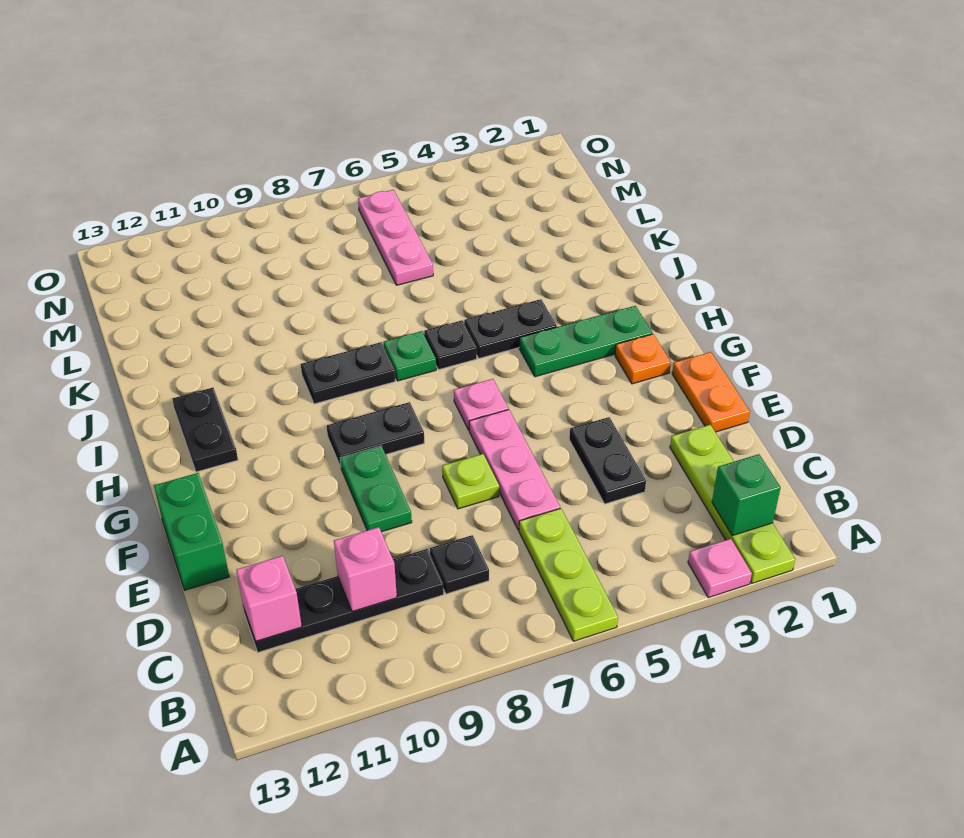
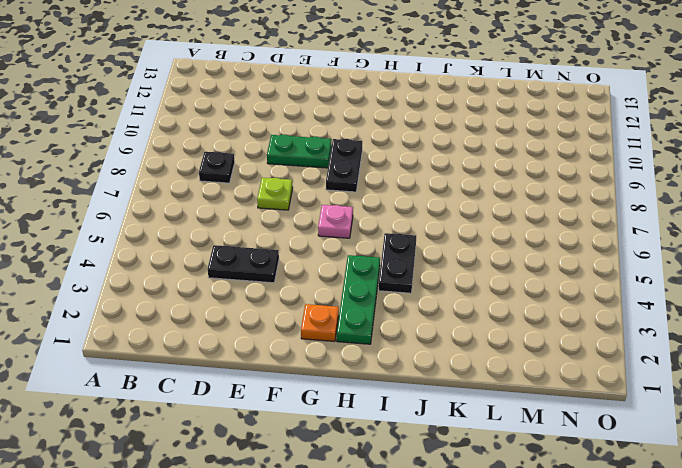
none -> lime plate A2:D2 level 1
none -> pink plate A3 level 1
none -> lime plate A6:C6 level 1

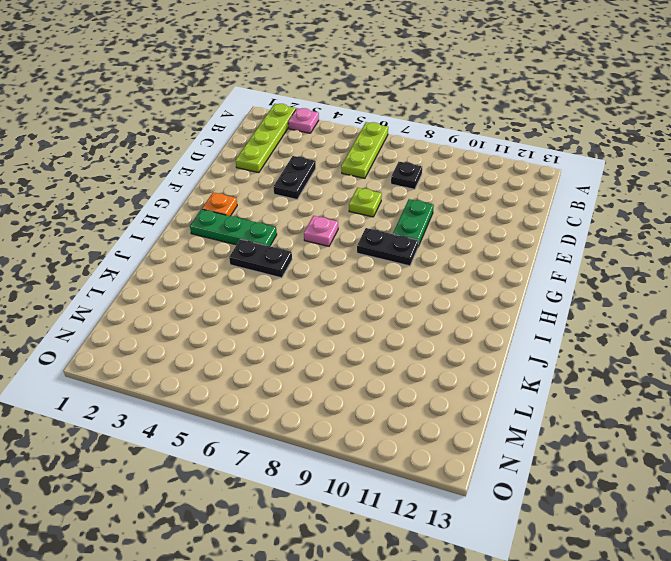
none -> black plate C9:C12 level 1
none -> pink plate D6:F6 level 1
none -> orange plate E1:F1 level 1

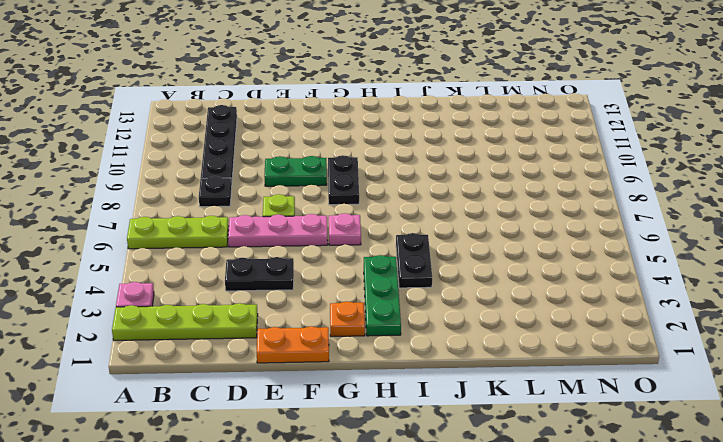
none -> green brick E13:F13 level 1
none -> black plate H12:I12 level 1
none -> black plate I6 level 1

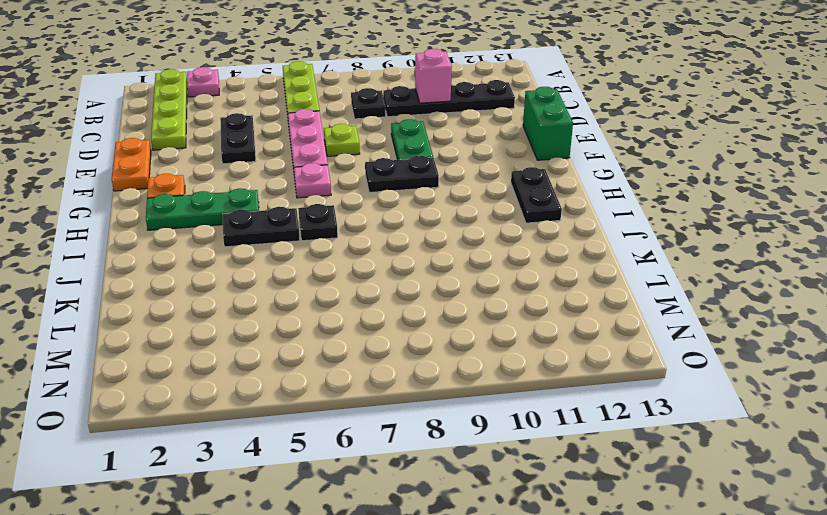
none -> green plate I7 level 1
none -> black plate I8:I9 level 1
none -> pink plate L6:N6 level 1

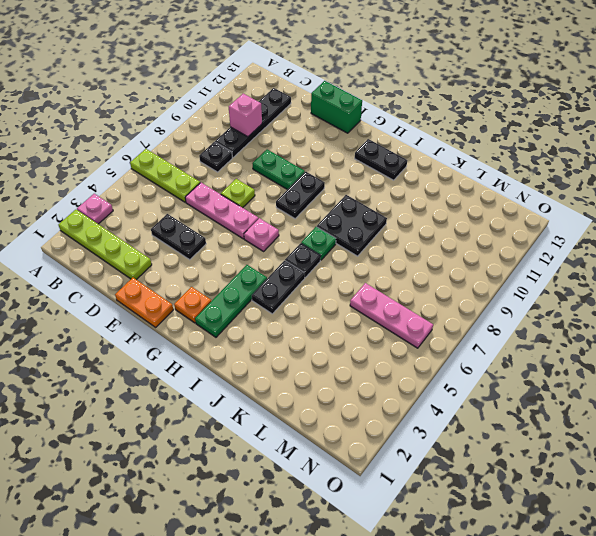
black plate I8:J9 level 1 -> black plate I8:I9 level 1
none -> green brick B2 level 2
none -> pink brick C12 level 2

